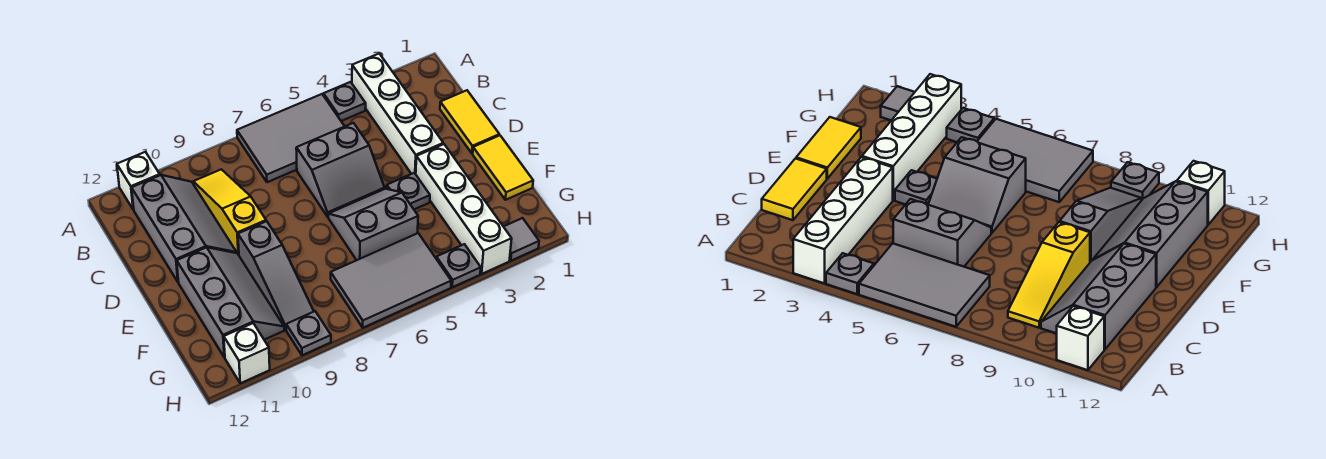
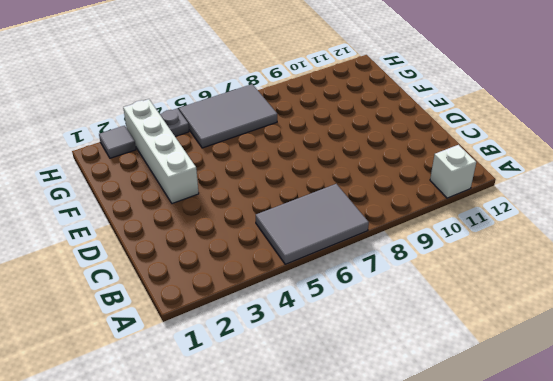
none -> white brick A3:D3 level 1
none -> grey plate A4 level 1
none -> yellow slope B9:D9 level 1 top D

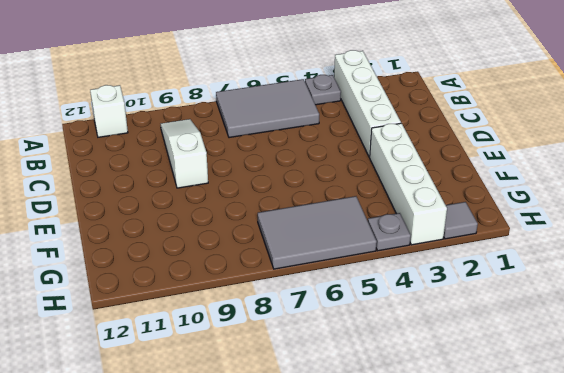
white slope B9:D9 level 1 top D -> yellow slope B9:D9 level 1 top D
none -> grey slope B10:D11 level 1 top 11
none -> yellow tile C1:D1 level 1
none -> grey slope C5:D6 level 1 top C

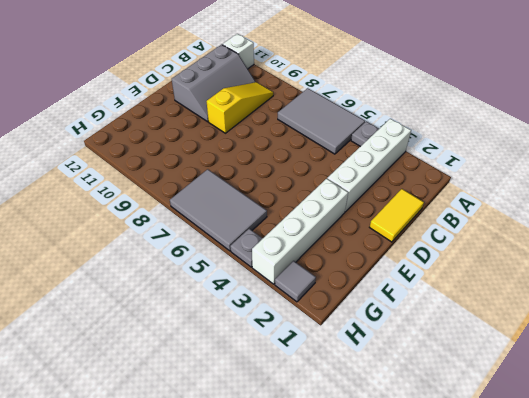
none -> grey slope C5:D6 level 1 top C
none -> yellow tile E1:F1 level 1
none -> grey plate E4 level 1

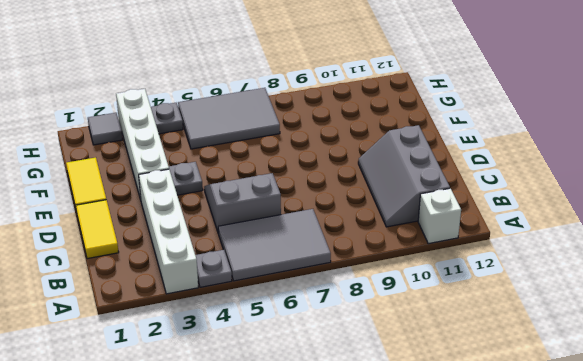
none -> yellow slope B9:D9 level 1 top D
none -> grey slope E5:F6 level 1 top F
none -> grey slope E9:G9 level 1 top E

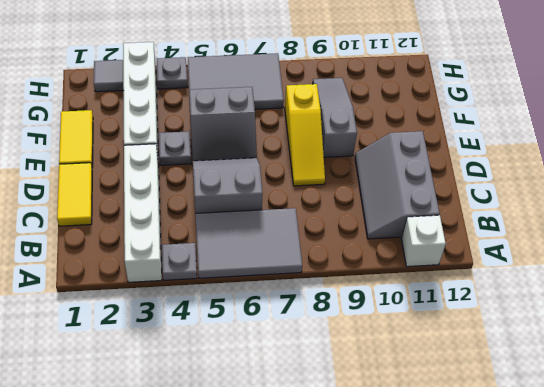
yellow slope D8:F8 level 1 top F -> yellow slope B9:D9 level 1 top D
none -> grey slope E10:G11 level 1 top 11
none -> grey plate H9 level 1
none -> white brick H11 level 1

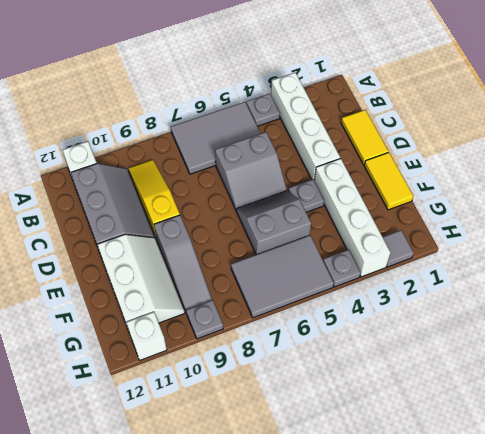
white slope E10:G11 level 1 top 11 -> grey slope E10:G11 level 1 top 11

